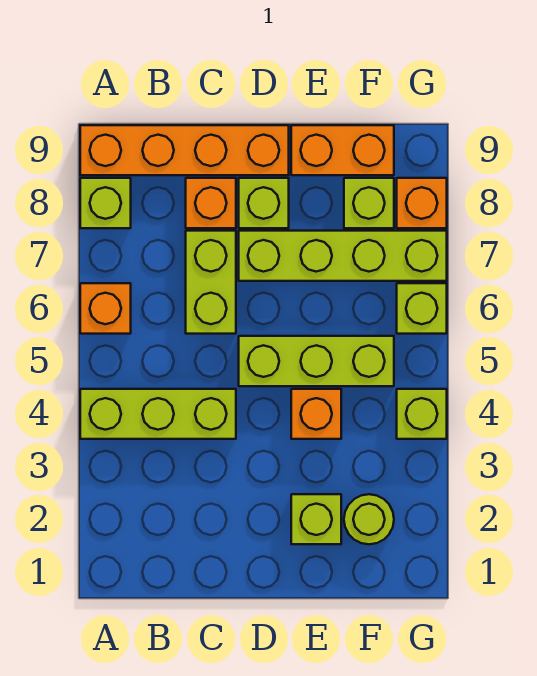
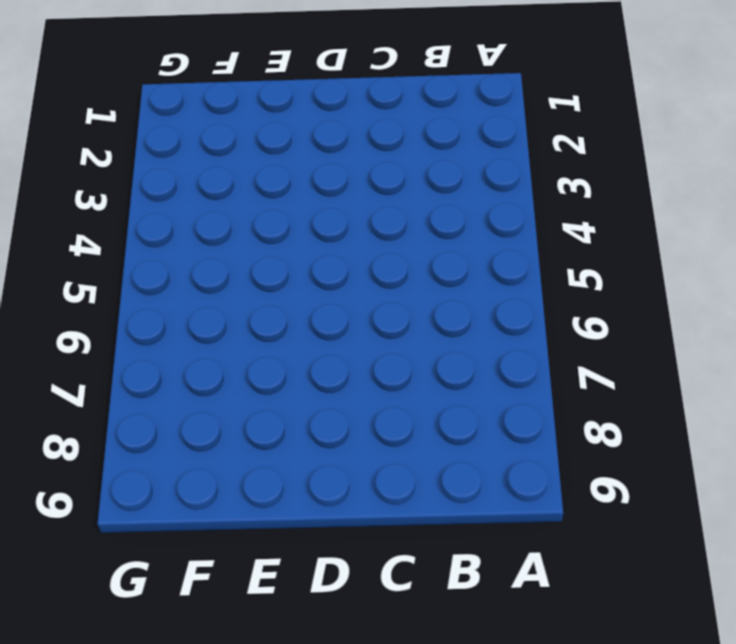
none -> lime brick A4:C4 level 1
none -> orange brick A6 level 1
none -> lime brick A8 level 1

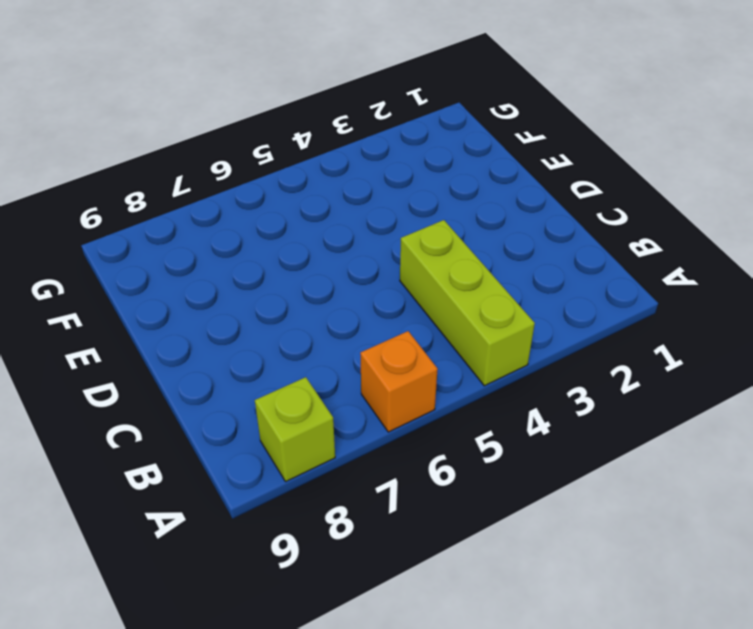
none -> orange brick A9:D9 level 1
none -> lime brick C6:C7 level 1
none -> orange brick C8 level 1

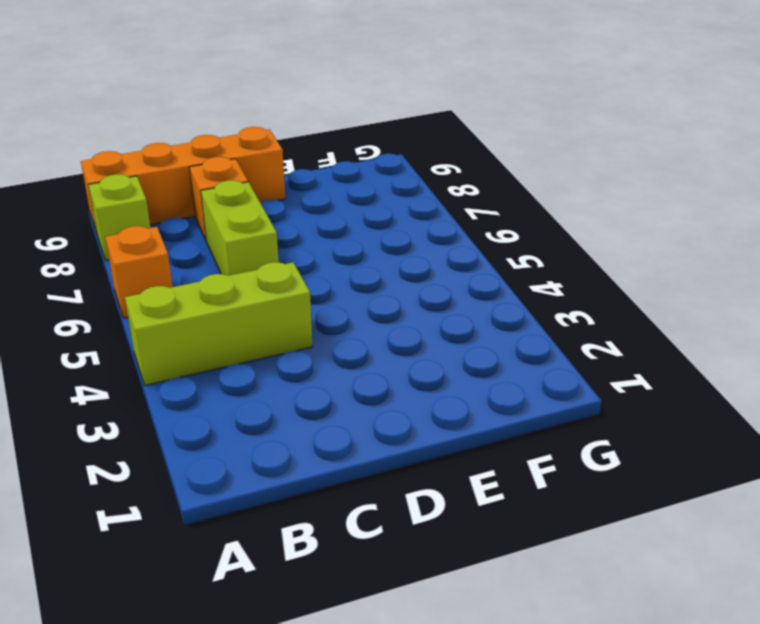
none -> lime brick D5:F5 level 1
none -> lime brick D7:G7 level 1
none -> lime brick D8 level 1

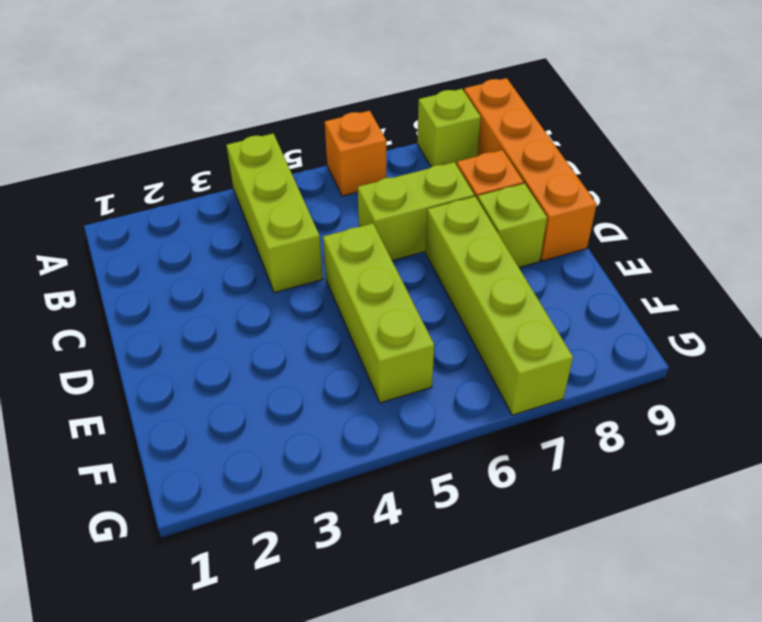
none -> lime brick E2 level 1
none -> orange brick E4 level 1
none -> orange brick E9:F9 level 1

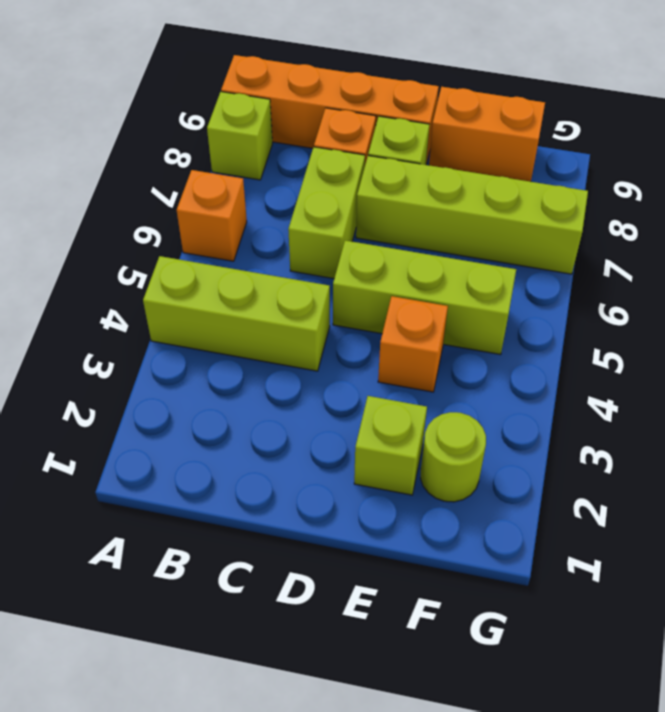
none -> lime brick F8 level 1
none -> lime brick G4 level 1
none -> lime brick G6 level 1

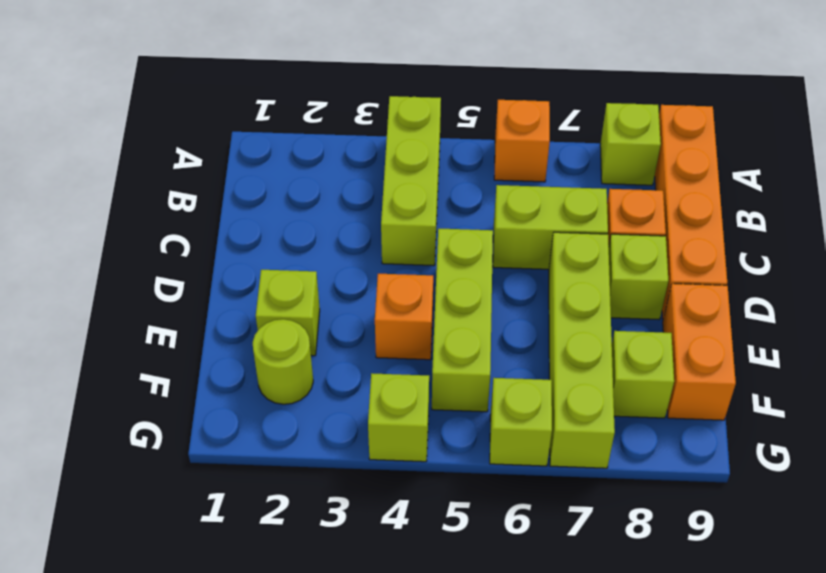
none -> orange brick G8 level 1

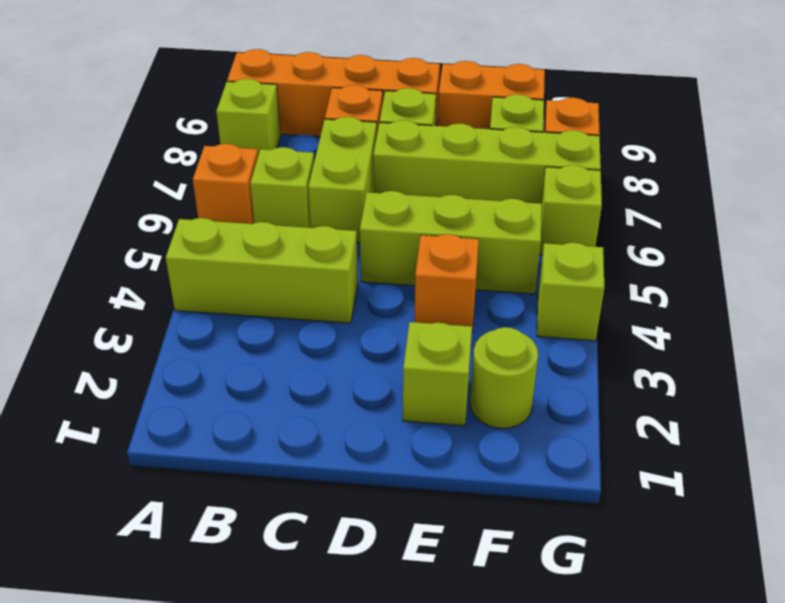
lime brick B6 level 1 -> none

